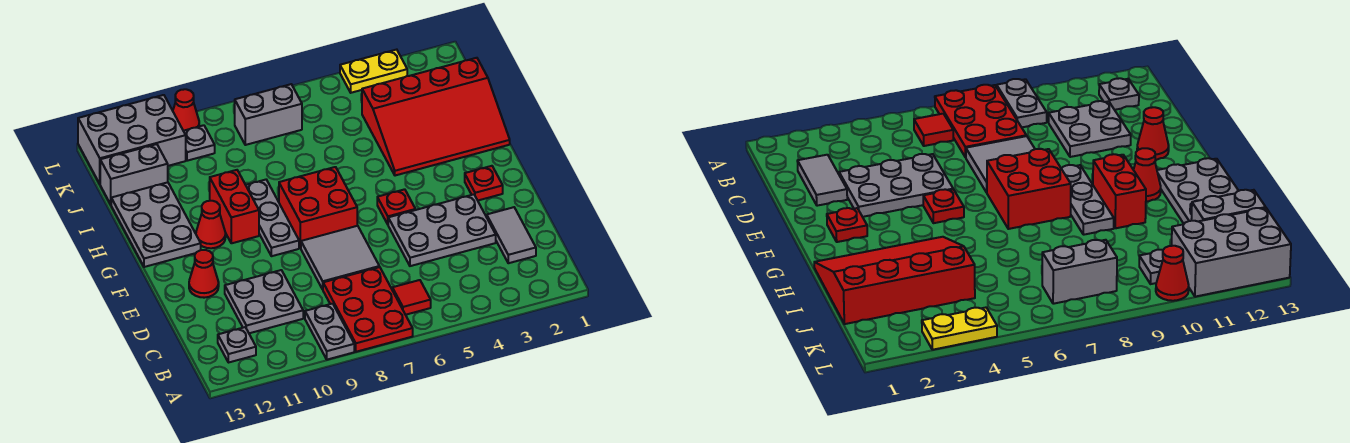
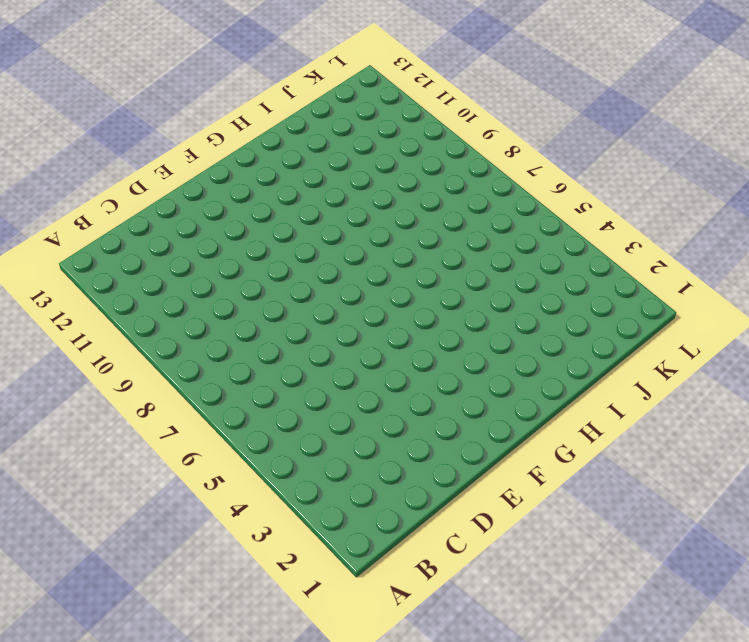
none -> red plate A7:C8 level 1
none -> grey plate A9:B9 level 1
none -> red tile B6 level 1

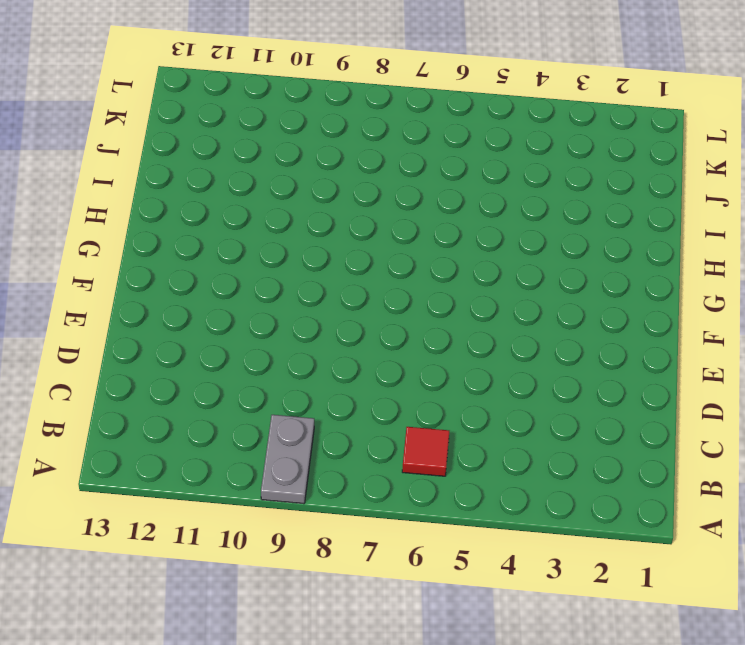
none -> red plate A7:C8 level 1
none -> grey plate B12 level 1
none -> grey tile C2:D2 level 1

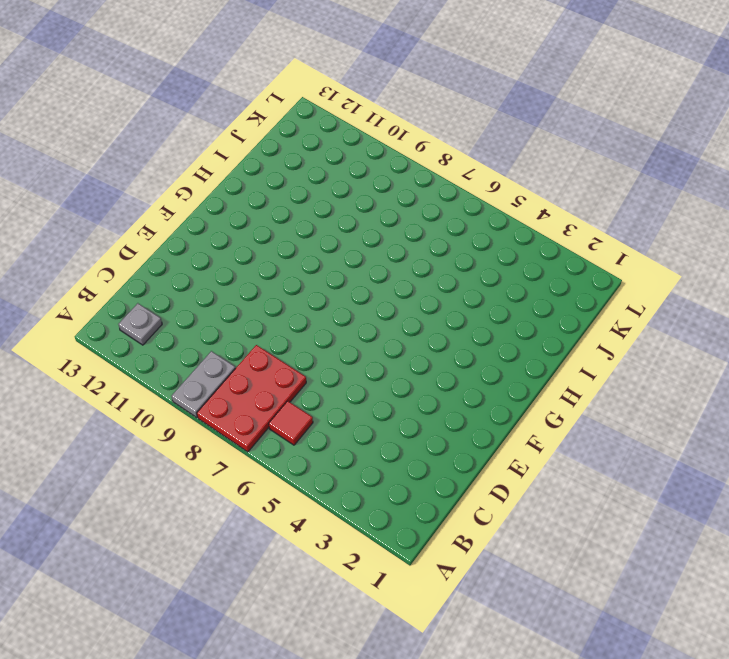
none -> grey tile C2:D2 level 1
none -> grey plate C10:D11 level 1
none -> grey plate D3:E5 level 1

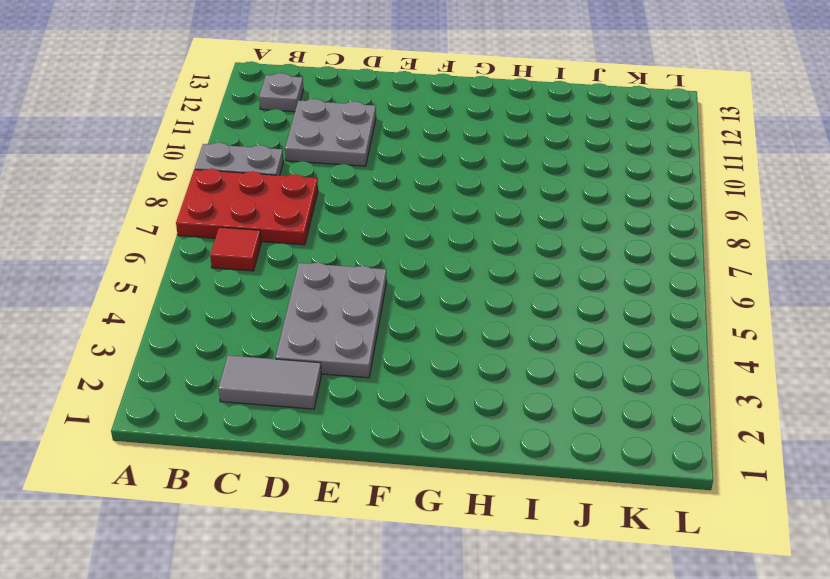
none -> grey tile D7:E8 level 1
none -> red cone E12 level 1
none -> red plate F2 level 1

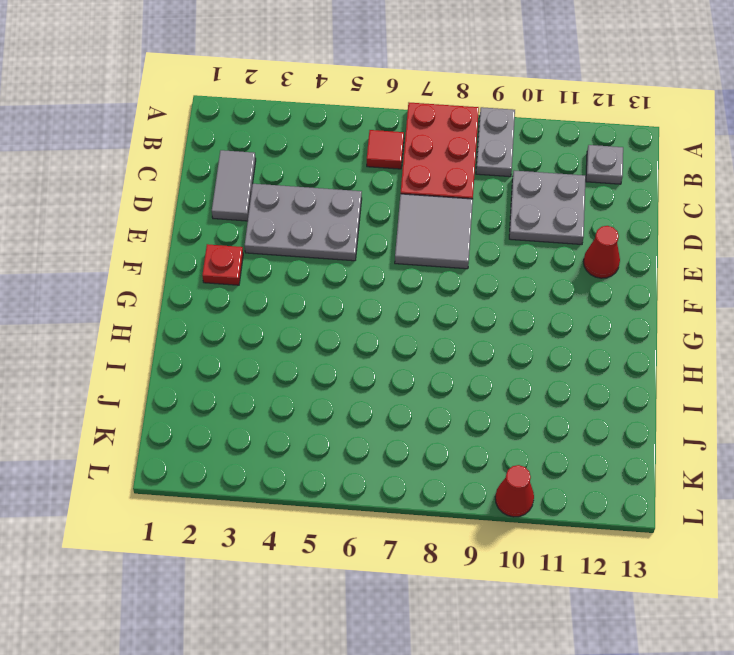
none -> red plate F5 level 1
none -> red brick F7:G8 level 1
none -> grey plate F9:H9 level 1

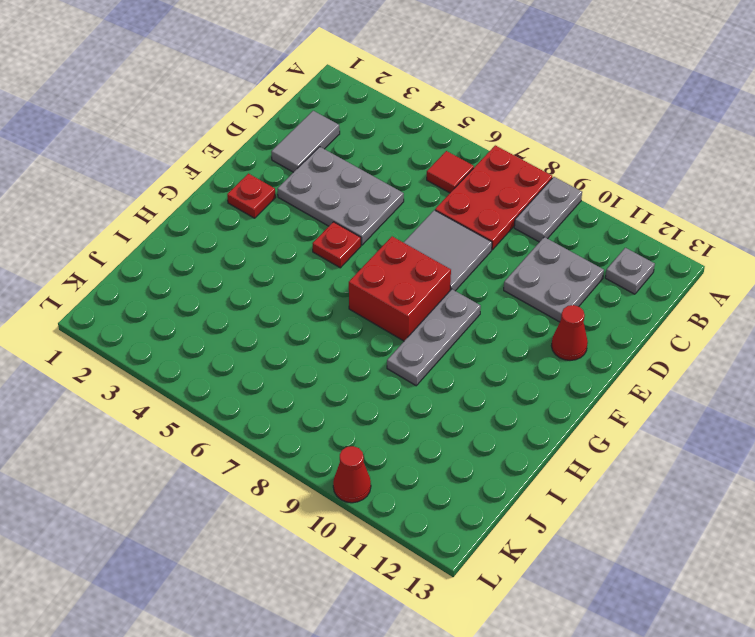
none -> red brick G10:H10 level 1
none -> red cone G11 level 1
none -> grey plate G12:I13 level 1

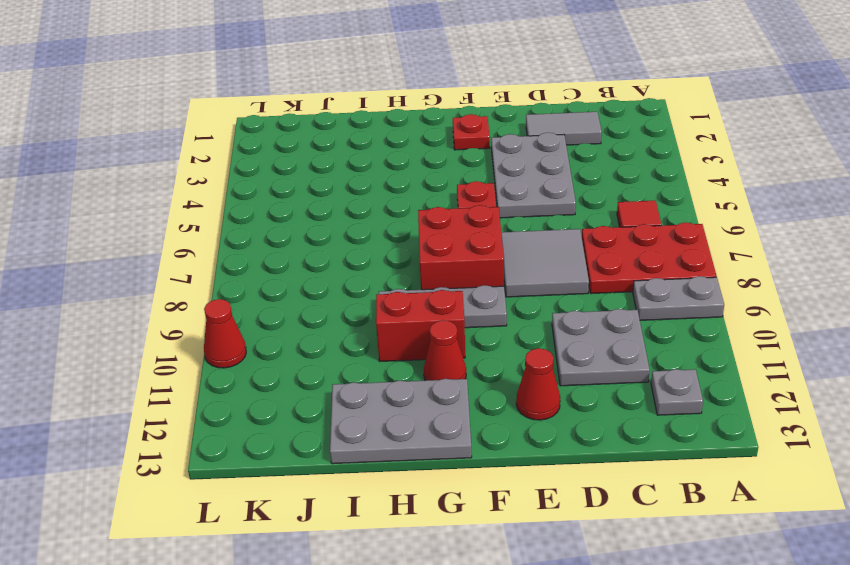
none -> red slope H1:J4 level 1 top J
none -> grey brick J12:J13 level 1
none -> grey brick K7:K8 level 1

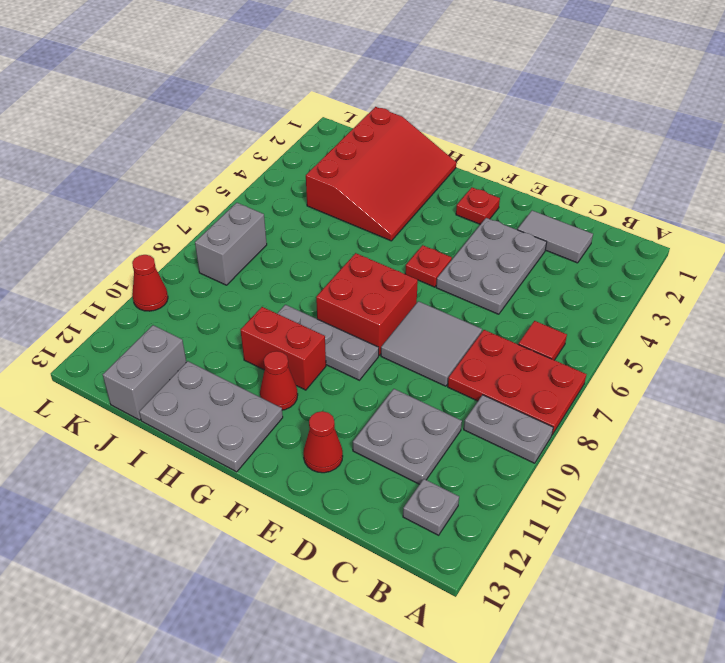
none -> grey plate K10 level 1
none -> grey brick K11:L13 level 1
none -> yellow plate L3:L4 level 1

